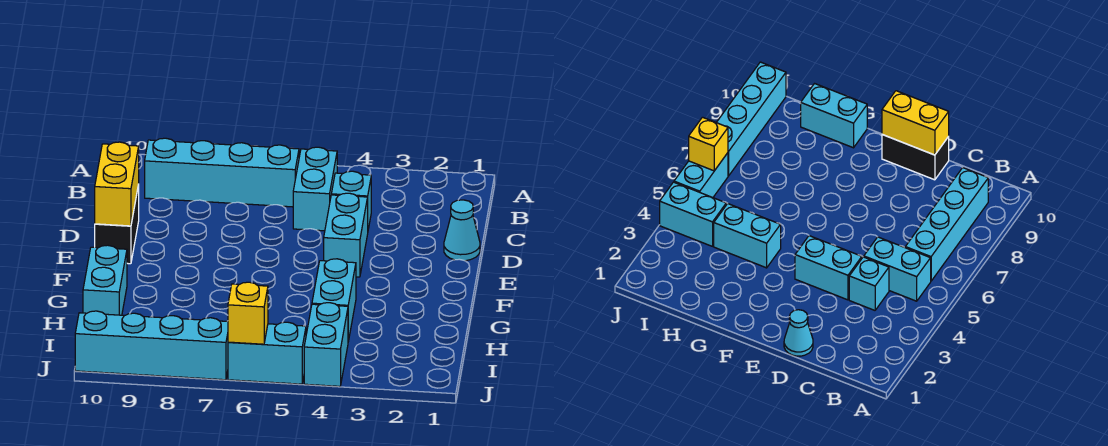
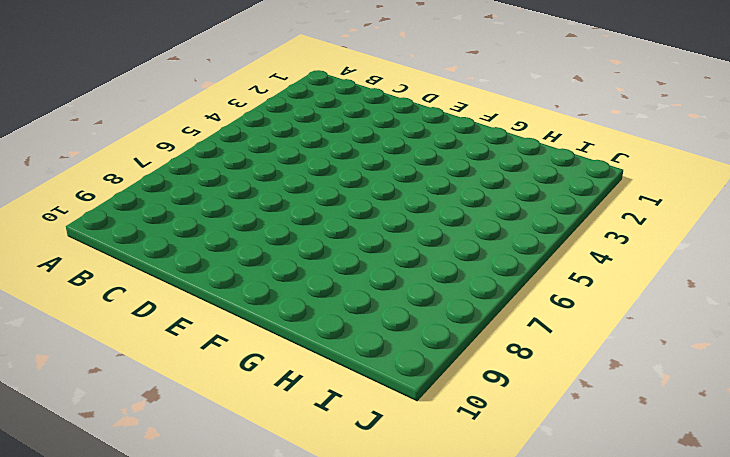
none -> cyan brick B5:C5 level 1
none -> cyan brick B6:B9 level 1
none -> cyan brick C4 level 1

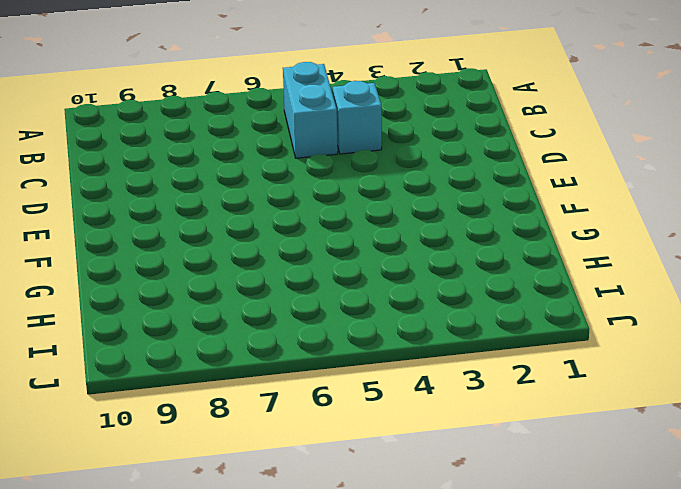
none -> cyan brick B6:B9 level 1
none -> cyan cone D1 level 1
none -> cyan brick D4:E4 level 1

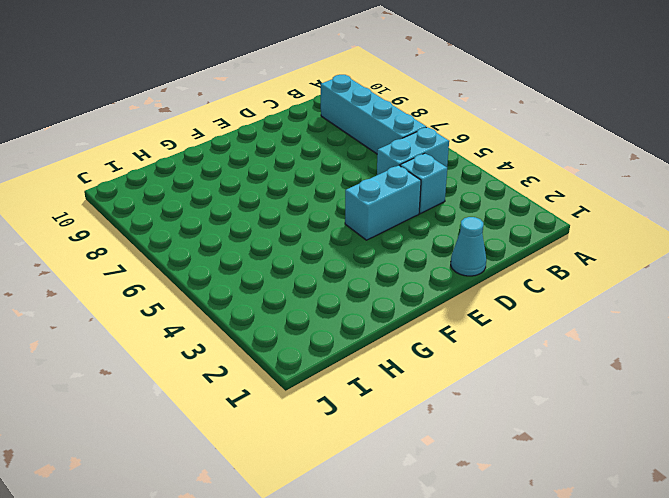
none -> black brick D10:E10 level 1
none -> cyan brick G4:H4 level 1
none -> cyan brick G10:H10 level 1

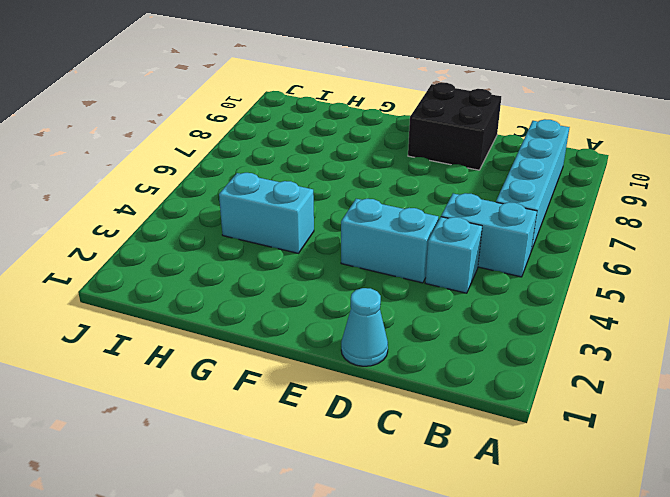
black brick D9:E10 level 1 -> black brick D10:E10 level 1
none -> cyan brick G10:H10 level 1
none -> cyan brick I4:J4 level 1
none -> cyan brick J5:J6 level 1

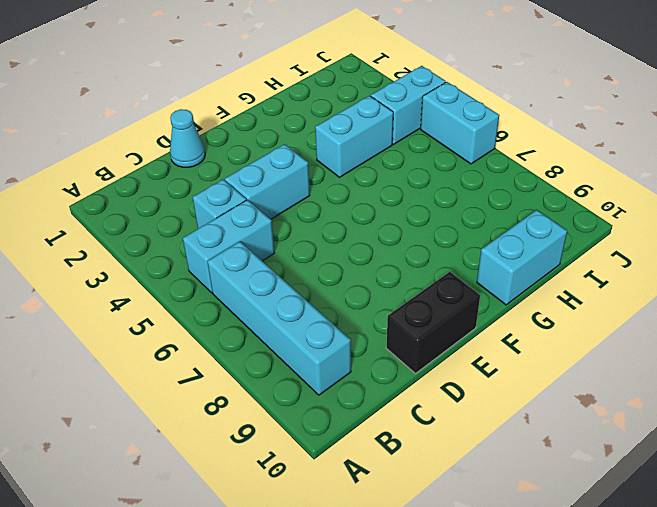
none -> cyan brick J7:J10 level 1
none -> yellow brick D10:E10 level 2
none -> yellow brick J6 level 2

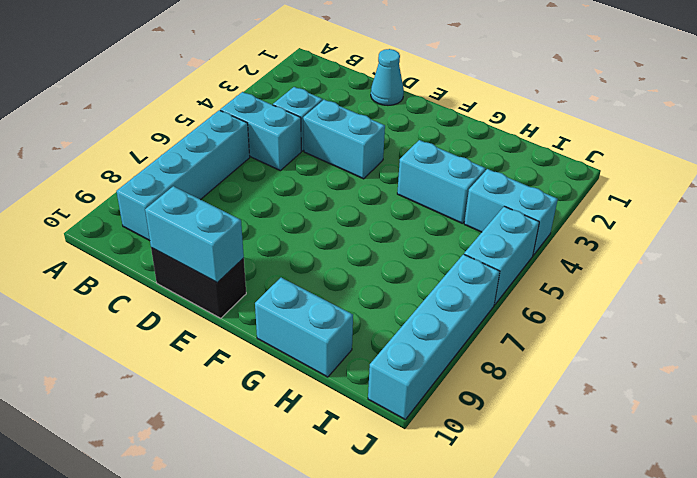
cyan brick D10:E10 level 2 -> yellow brick D10:E10 level 2
none -> yellow brick J6 level 2

